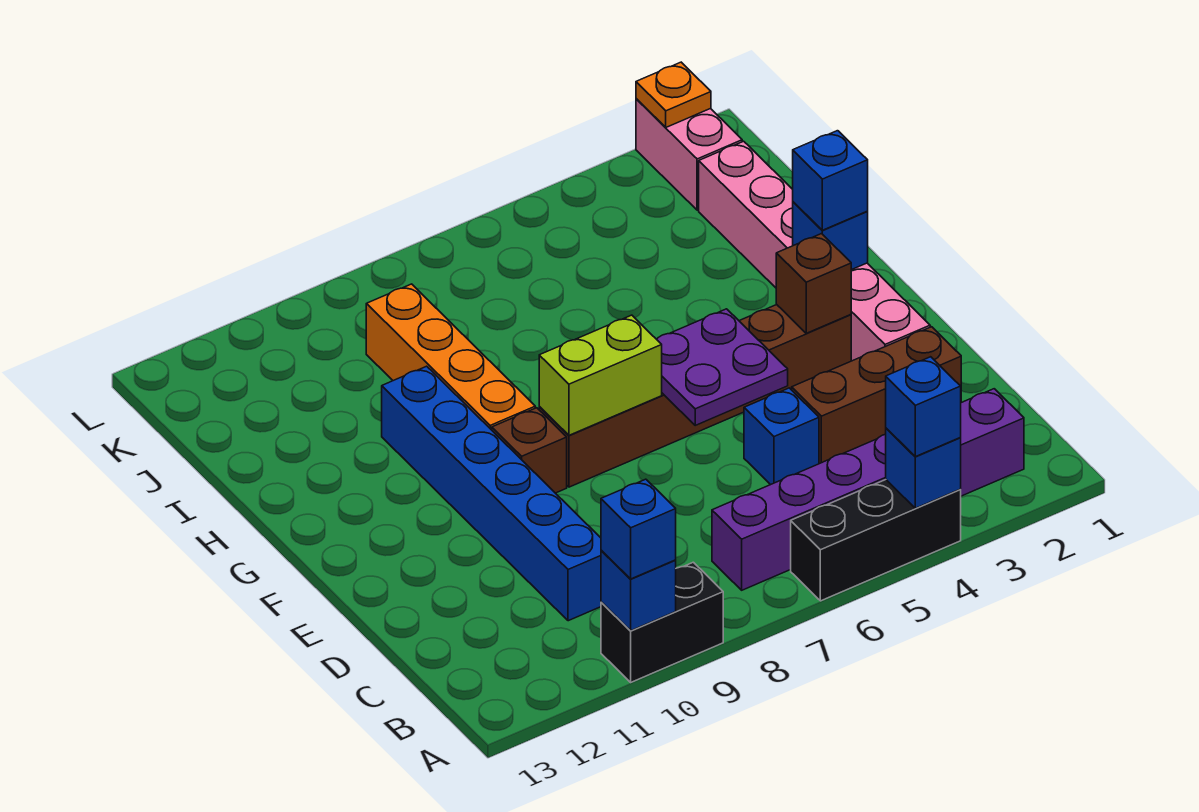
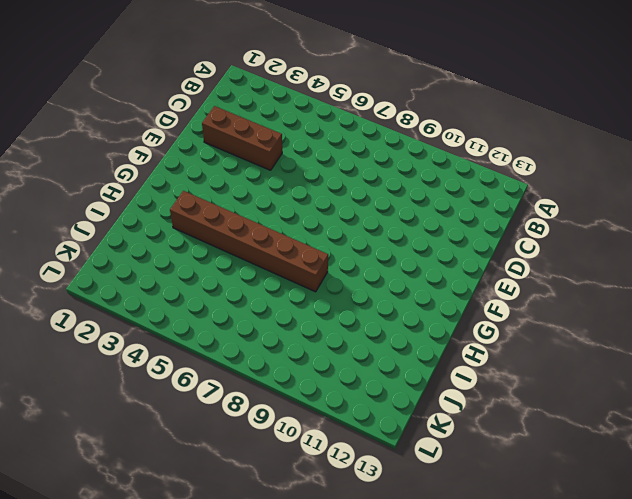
brown brick H3:H8 level 1 -> brown brick F3:F8 level 1
none -> black brick A4:A6 level 1
none -> black brick A9:A10 level 1
none -> purple brick B2:B7 level 1

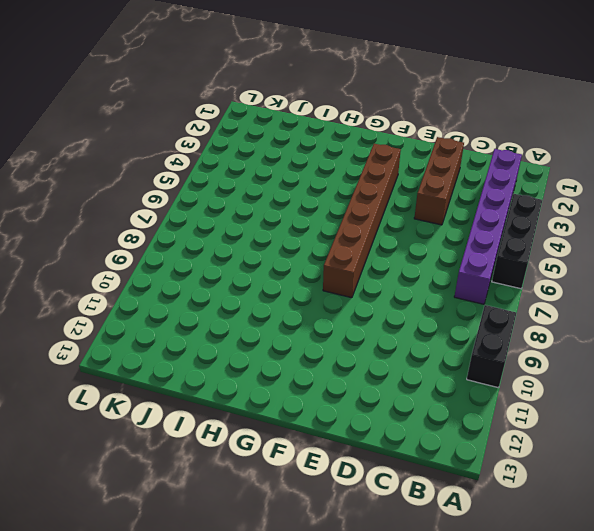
none -> blue brick C10:H10 level 1
none -> blue brick D5 level 1
none -> pink brick E2:J2 level 1

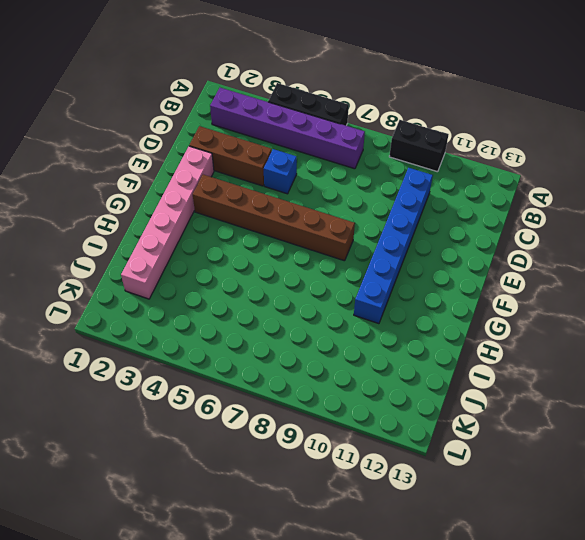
none -> brown brick F9 level 1
none -> orange brick G9:J9 level 1
none -> pink brick K2:L2 level 1

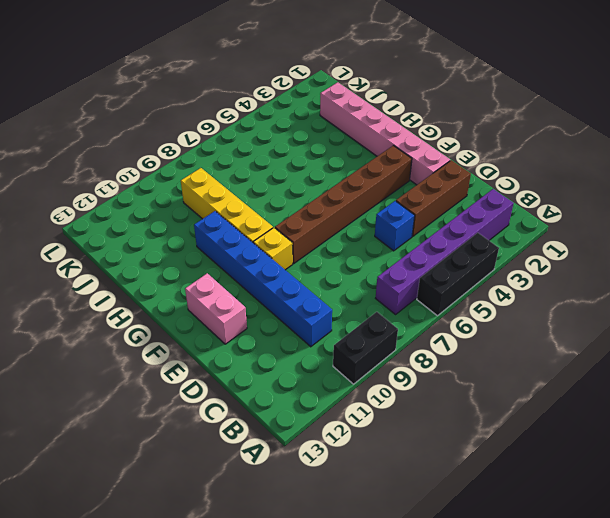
pink brick E12:F12 level 1 -> pink brick K2:L2 level 1
yellow brick F9 level 1 -> brown brick F9 level 1
yellow brick G9:J9 level 1 -> orange brick G9:J9 level 1
none -> blue brick A4 level 2
none -> blue brick A10 level 2
none -> purple plate E5:F6 level 2

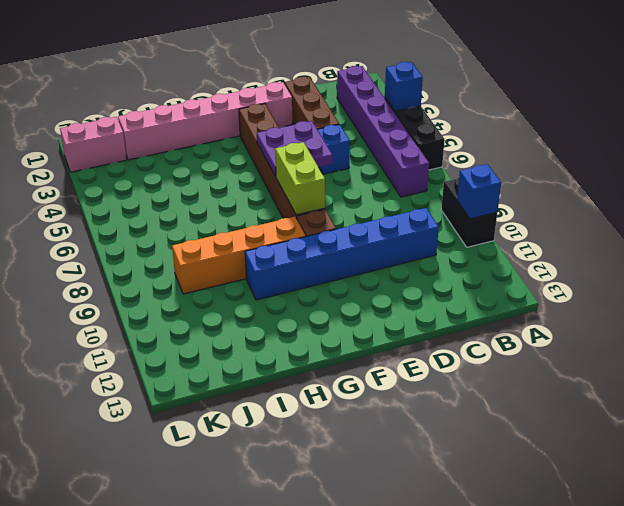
none -> brown brick F3 level 2
none -> blue brick G2 level 2
none -> orange plate L2 level 2

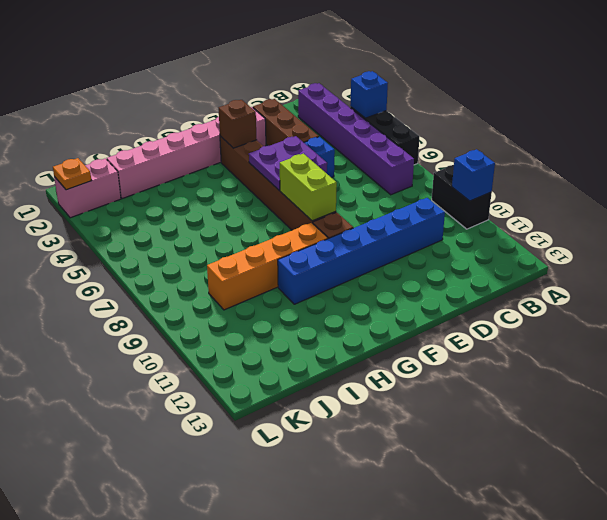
none -> blue brick G2 level 2
none -> blue brick A4 level 3
none -> blue brick A10 level 3

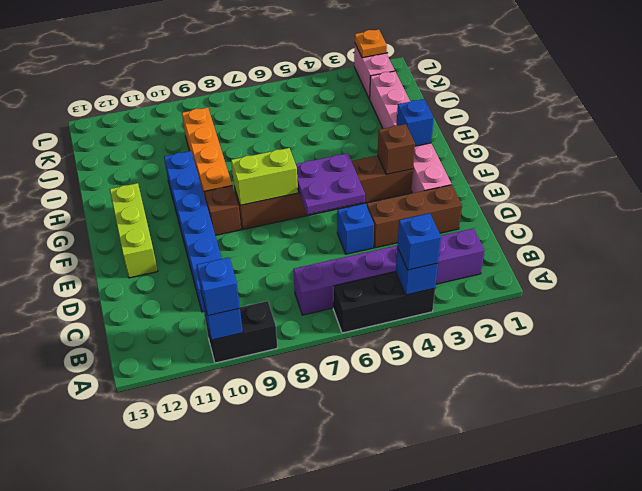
lime brick E12:G12 level 1 -> none
none -> blue brick G2 level 3

